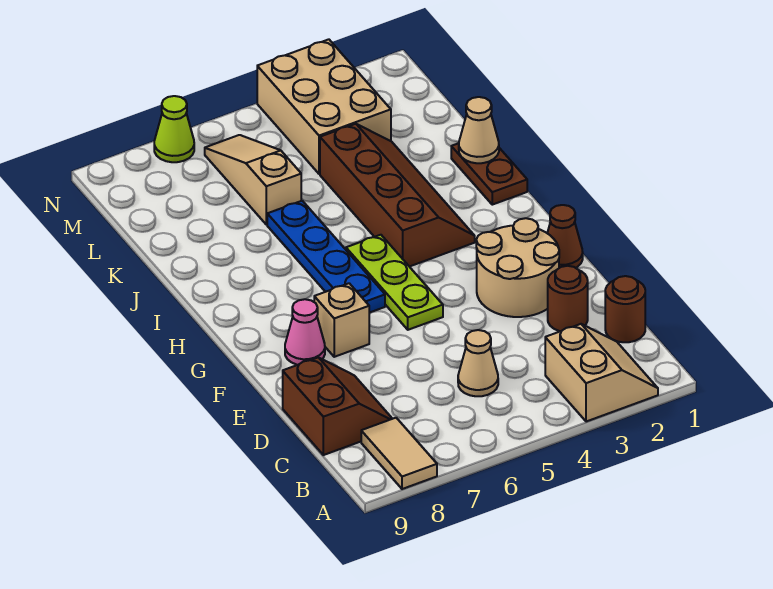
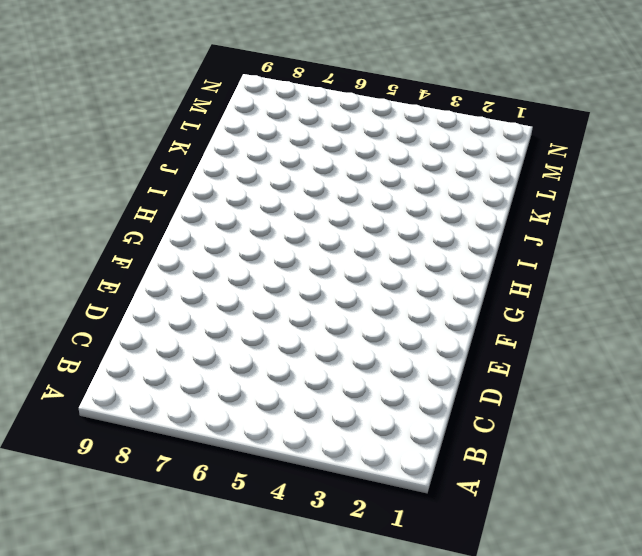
none -> tan slope A2:B3 level 1 top 3
none -> tan tile A8:B8 level 1
none -> brown round brick C1 level 1

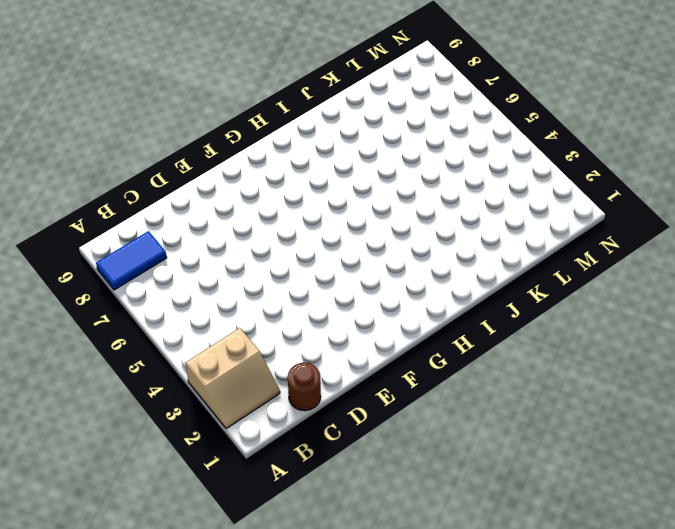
blue tile A8:B8 level 1 -> tan tile A8:B8 level 1
none -> tan cone C5 level 1
none -> brown slope C8:D9 level 1 top 9
none -> brown round brick D2 level 1

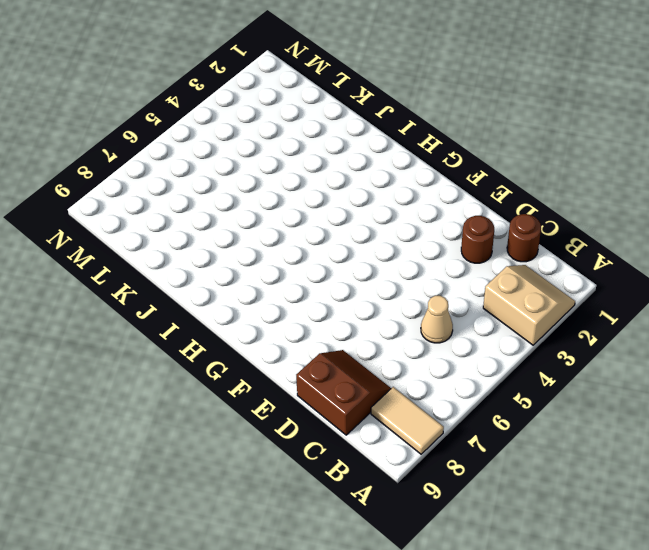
none -> tan round brick E2:F3 level 1
none -> brown cone F1 level 1
none -> lime plate F5:H5 level 1

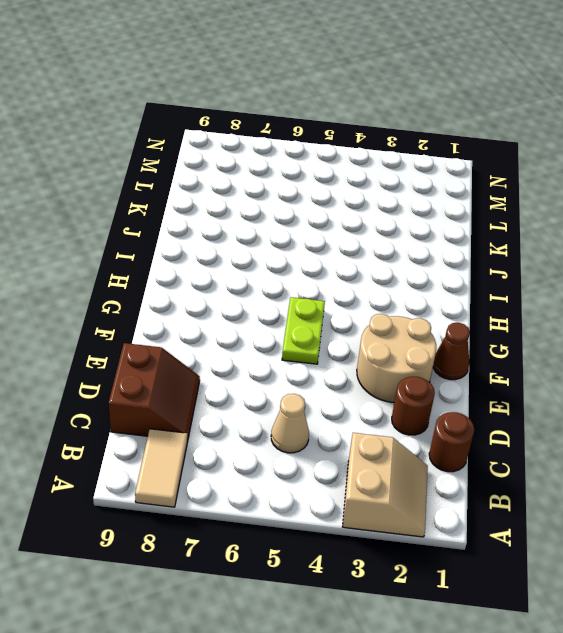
lime plate F5:G5 level 1 -> lime plate F5:H5 level 1
none -> tan brick F7 level 1
none -> pink cone F8 level 1
none -> blue plate G6:J6 level 1

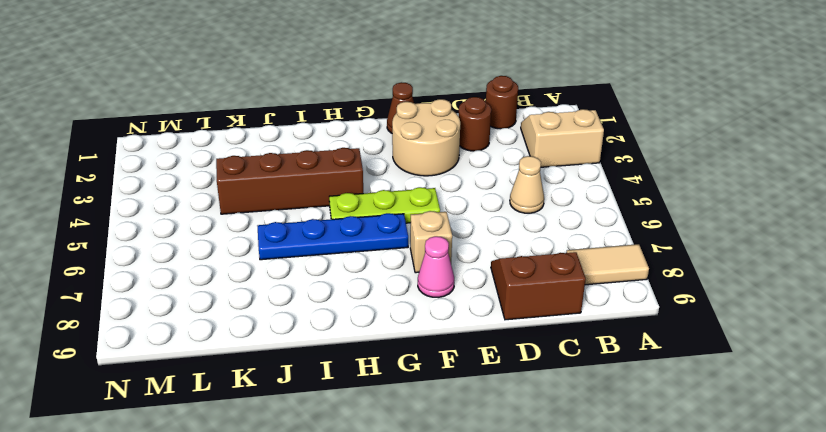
none -> brown plate I1:J1 level 1
none -> tan slope K6:M6 level 1 top K
none -> tan brick L3:N4 level 1

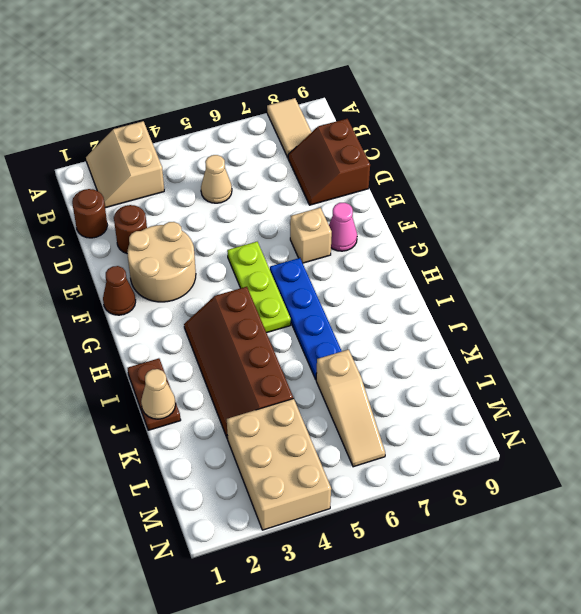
none -> lime cone N7 level 1

